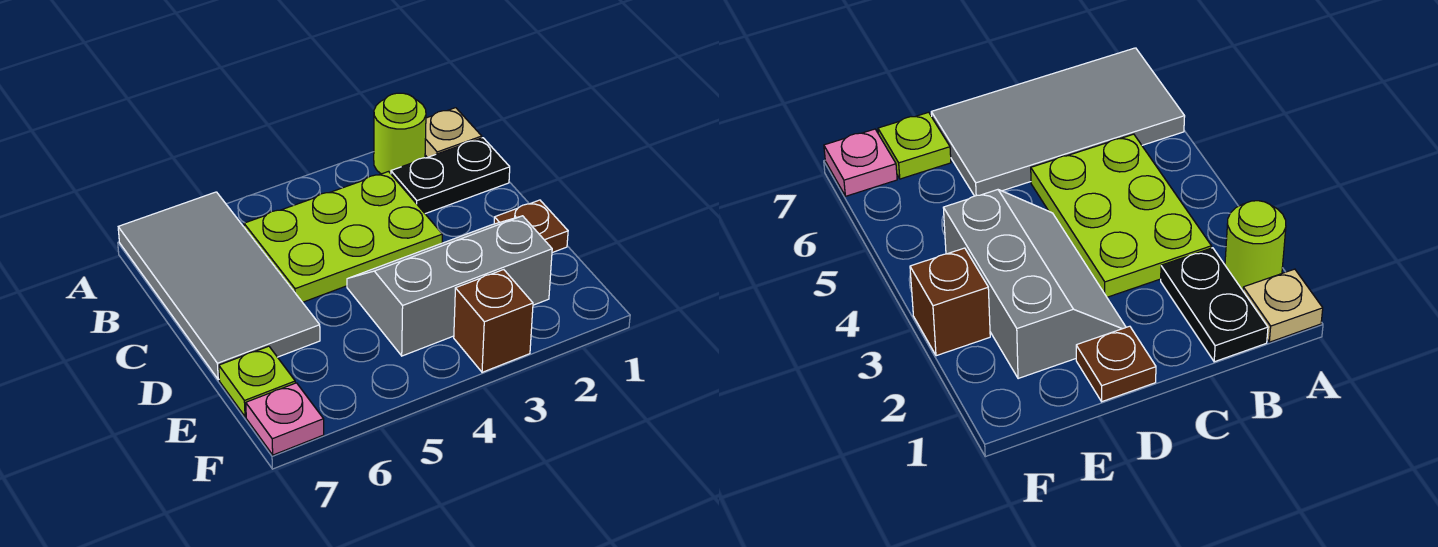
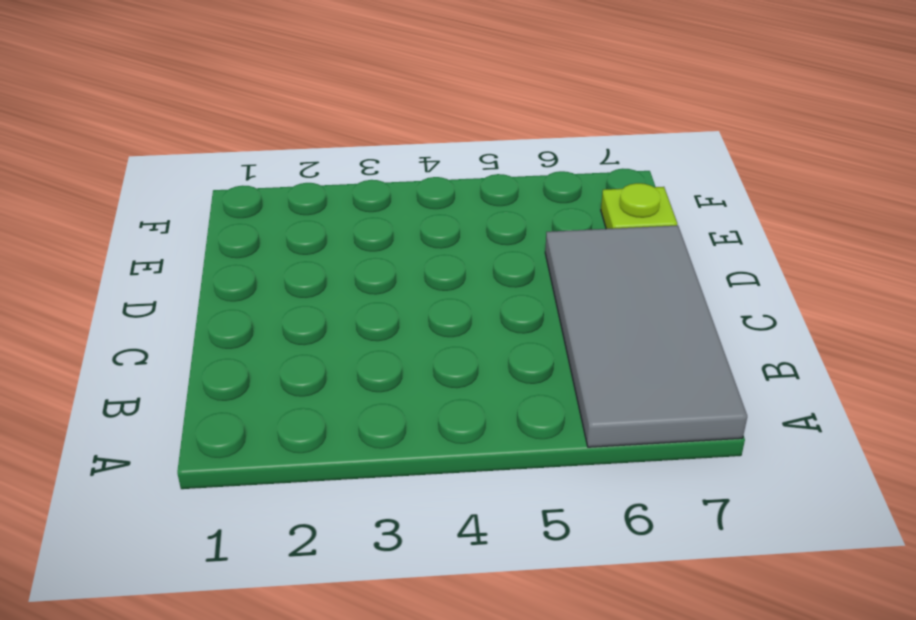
none -> tan plate A1 level 1
none -> lime round brick A2 level 1

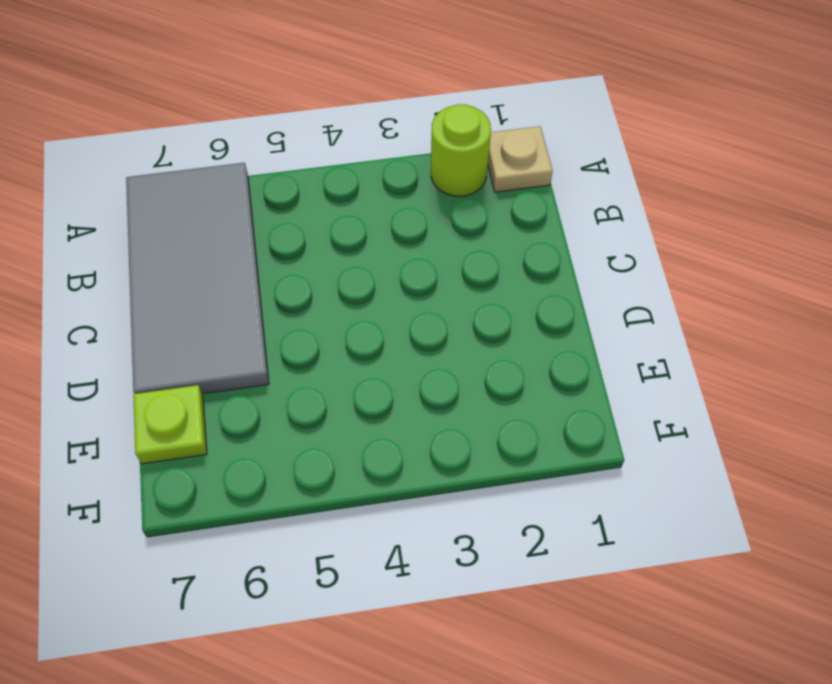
none -> black plate B1:B2 level 1
none -> lime plate B3:C5 level 1

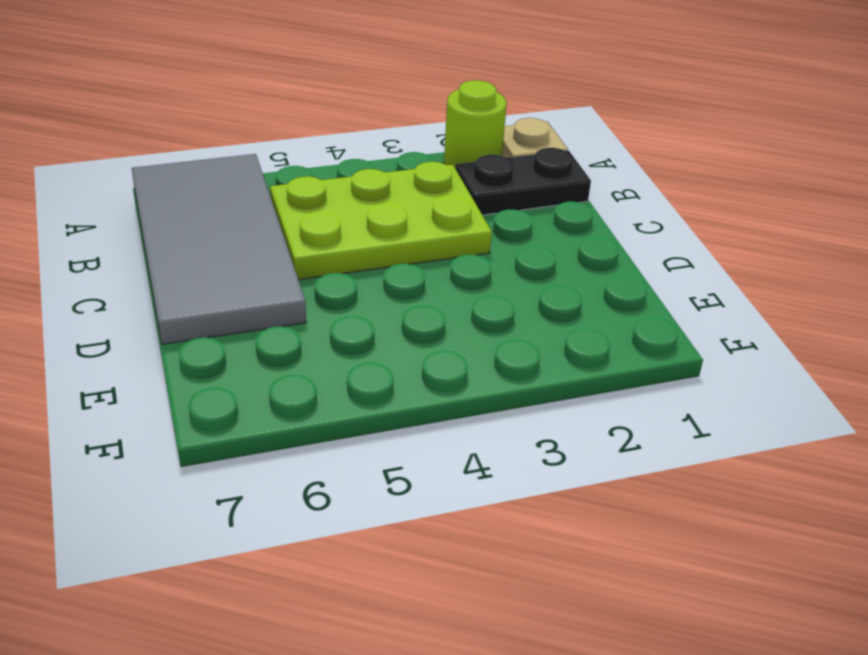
none -> brown plate D1 level 1
none -> grey slope D2:E4 level 1 top E

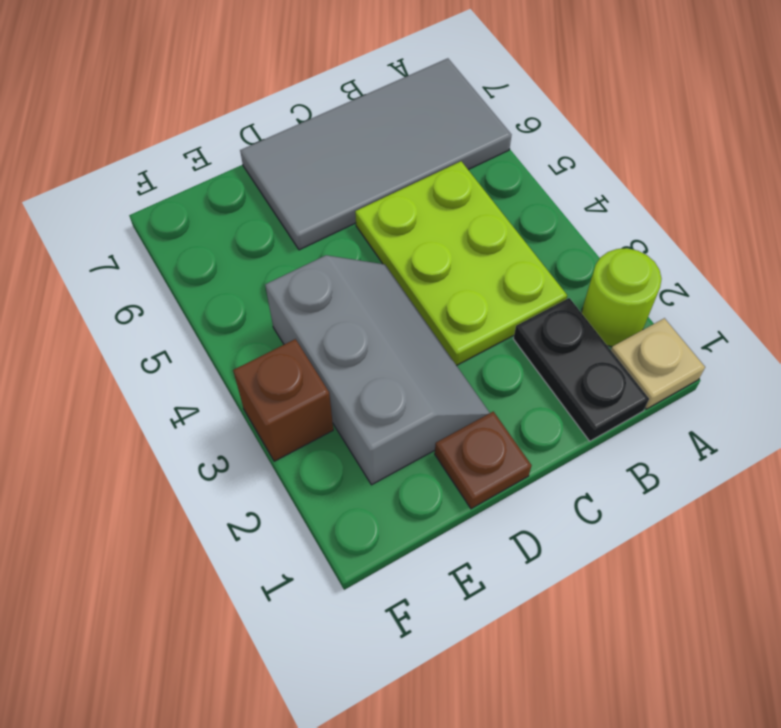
none -> lime plate E7 level 1
none -> pink plate F7 level 1

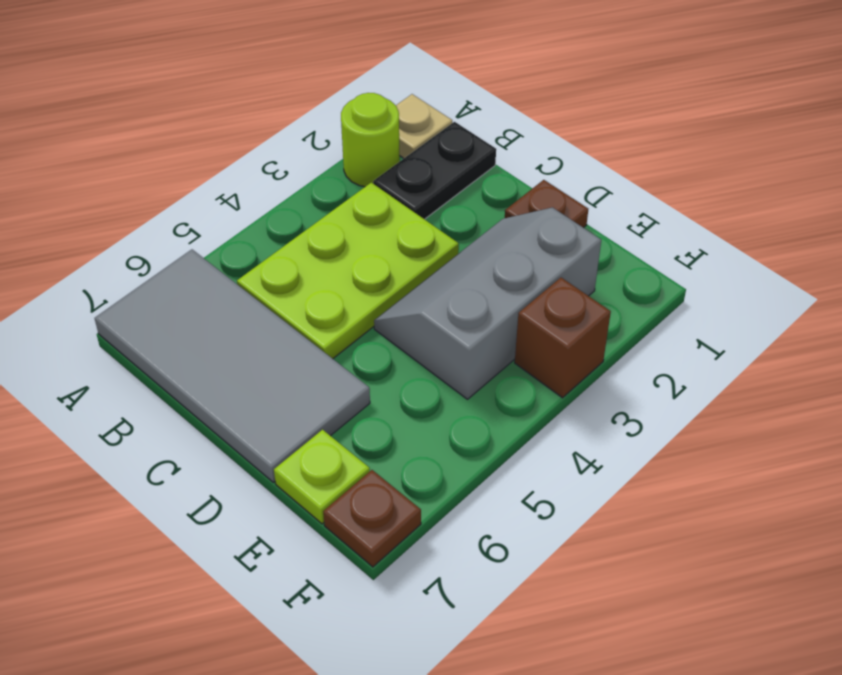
brown plate F7 level 1 -> pink plate F7 level 1

